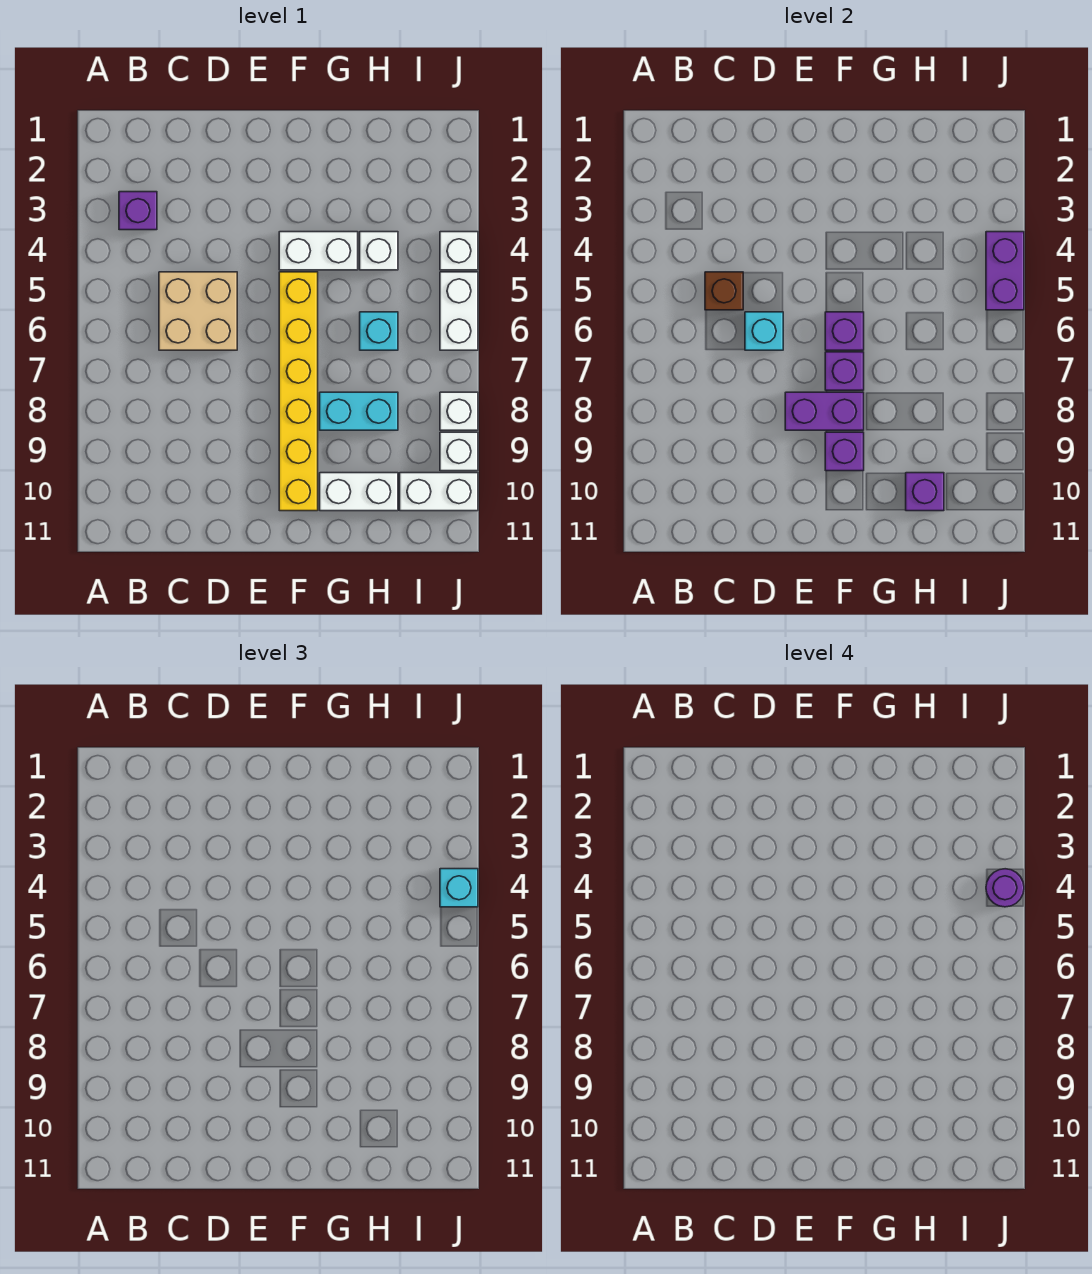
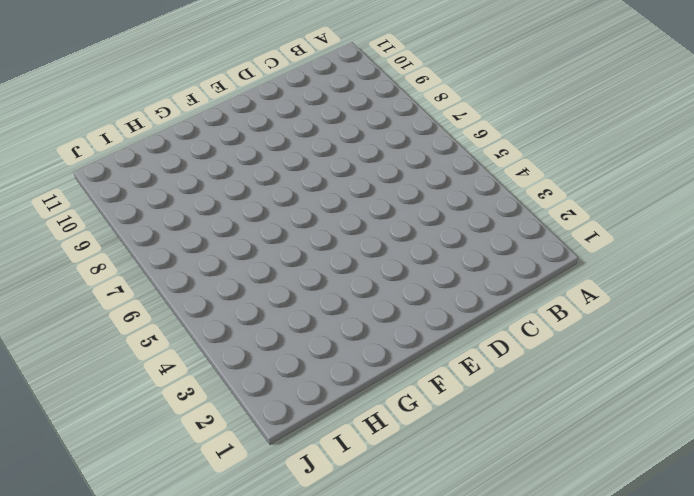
none -> purple brick B3 level 1
none -> tan brick C5:D6 level 1
none -> white brick F4:G4 level 1

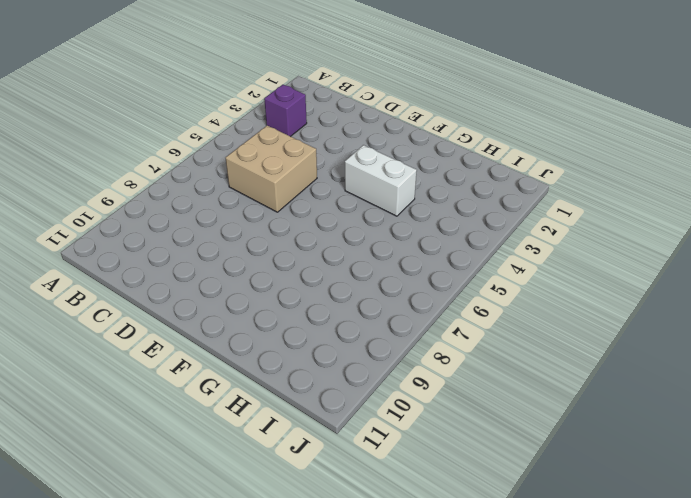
none -> yellow brick F5:F10 level 1
none -> cyan brick G8:H8 level 1
none -> white brick G10:H10 level 1

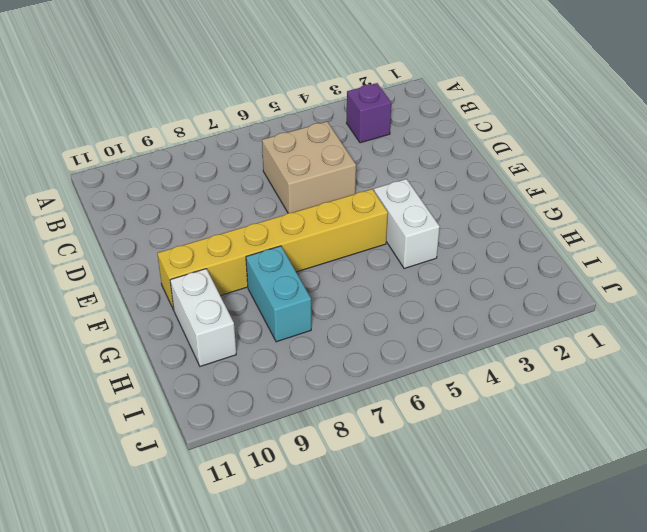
none -> white brick H4 level 1
none -> cyan brick H6 level 1
none -> white brick I10:J10 level 1

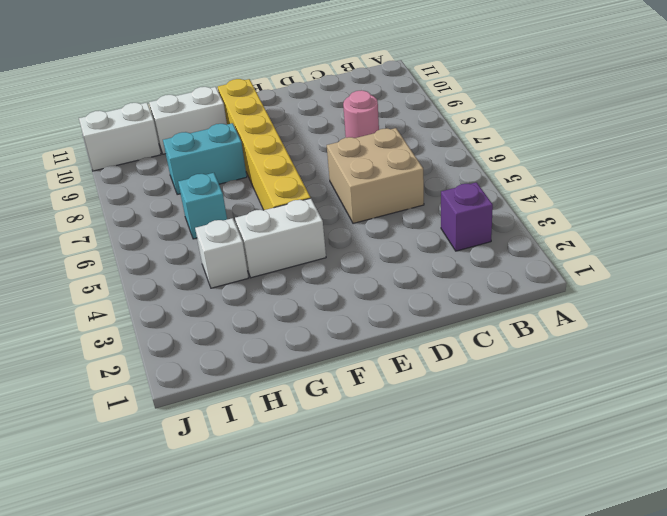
pink round brick C8 level 1 -> none
none -> white brick J4 level 1
none -> white brick J5:J6 level 1
none -> white brick J8 level 1

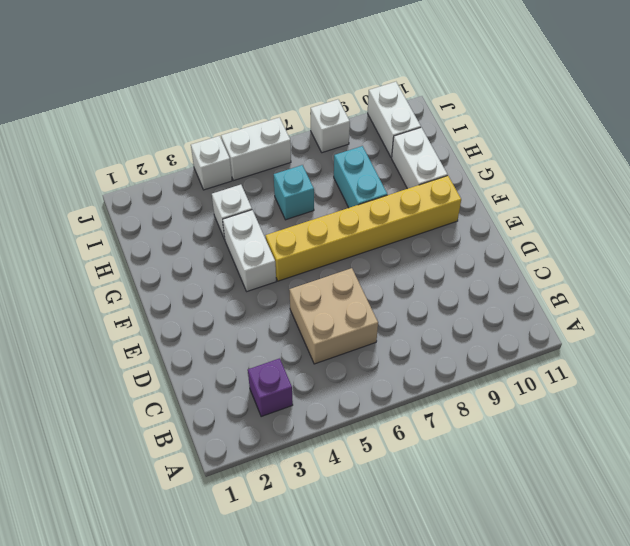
none -> white brick J9 level 1
none -> brown brick C5 level 2
none -> cyan brick D6 level 2

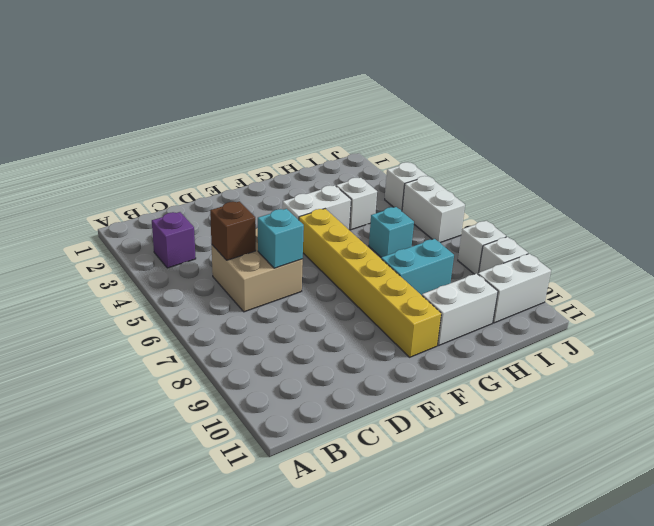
none -> purple brick E8:F8 level 2
none -> purple brick F6 level 2
none -> purple brick F7 level 2

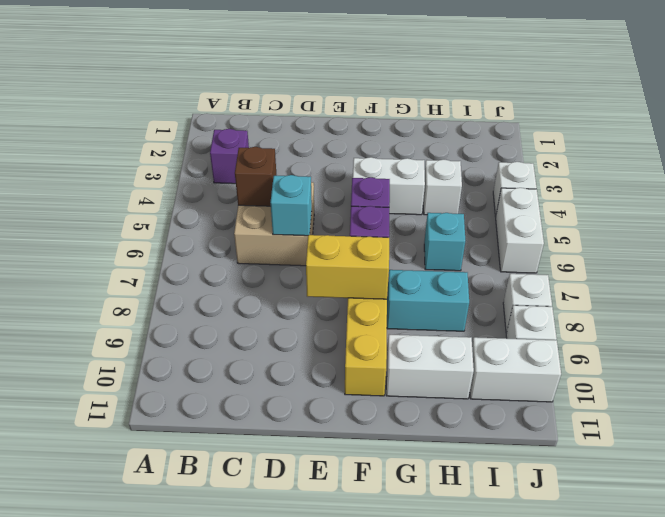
yellow brick E8:F8 level 2 -> purple brick E8:F8 level 2
none -> purple brick F9 level 2
none -> purple brick H10 level 2
none -> purple brick J4:J5 level 2

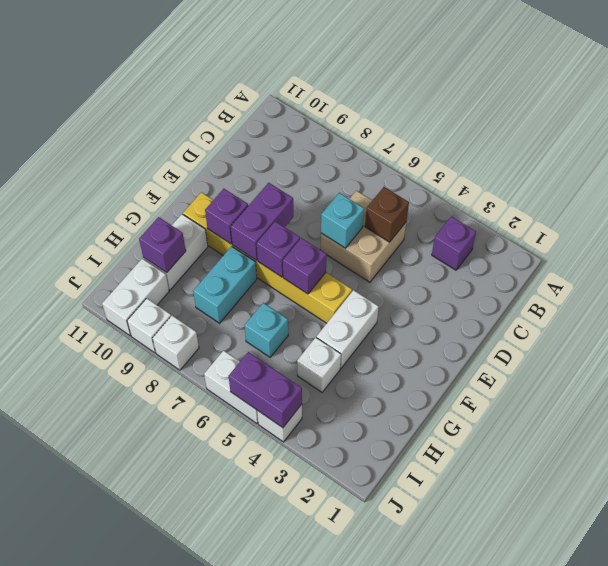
none -> cyan brick J4 level 3
none -> purple round brick J4 level 4

